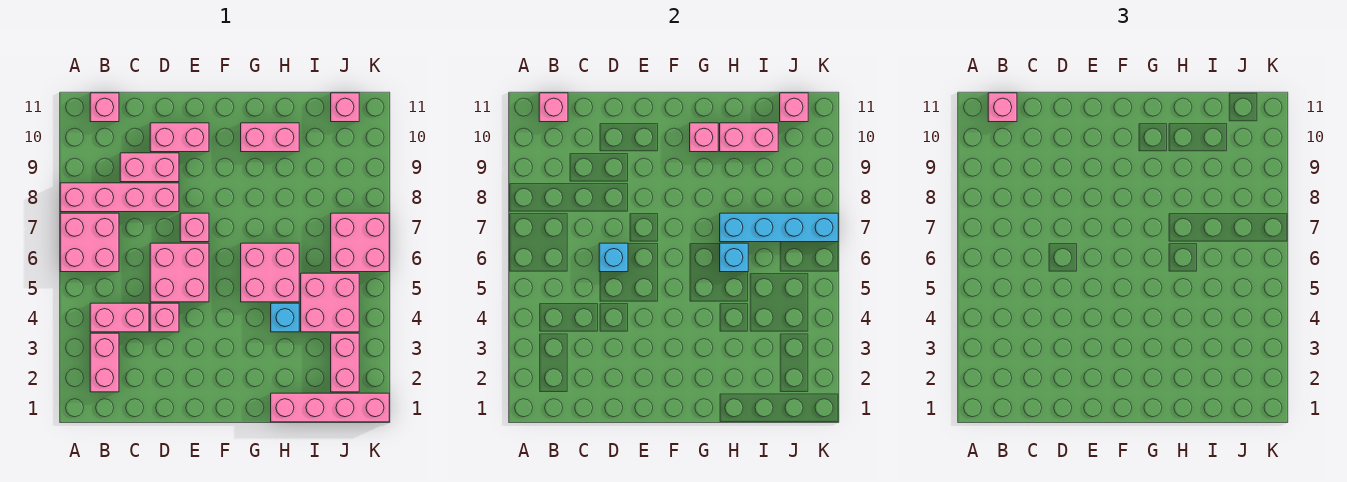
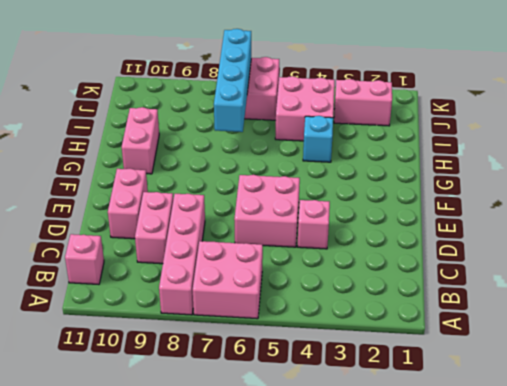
none -> pink brick B2:B3 level 1
none -> pink brick B4:C4 level 1
none -> pink brick E7 level 1

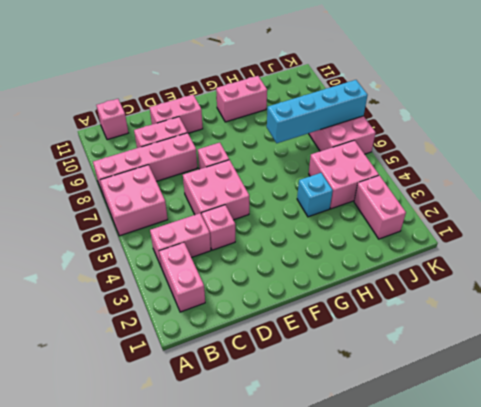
none -> pink brick G5:H6 level 1
none -> pink brick H1:K1 level 1
none -> pink brick J11 level 1

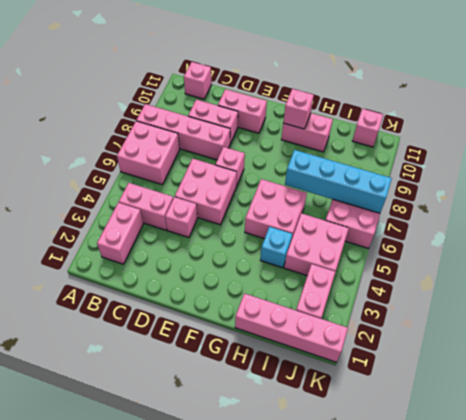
none -> pink brick B11 level 2
none -> cyan brick D6 level 2
none -> cyan brick H6 level 2

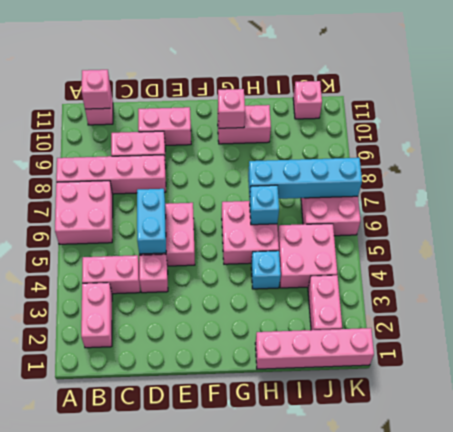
cyan brick D5:D6 level 2 -> cyan brick D6 level 2
none -> pink brick E7 level 1
none -> pink brick H10:I10 level 2
none -> pink brick J11 level 2

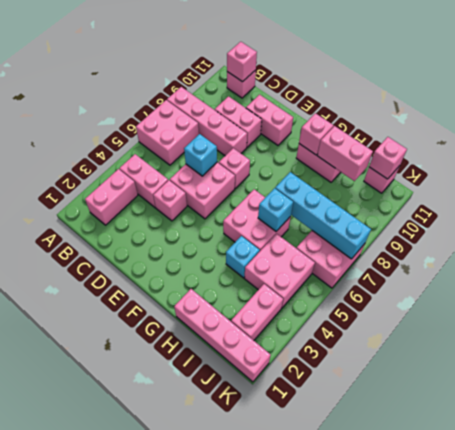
none -> pink brick B11 level 3

